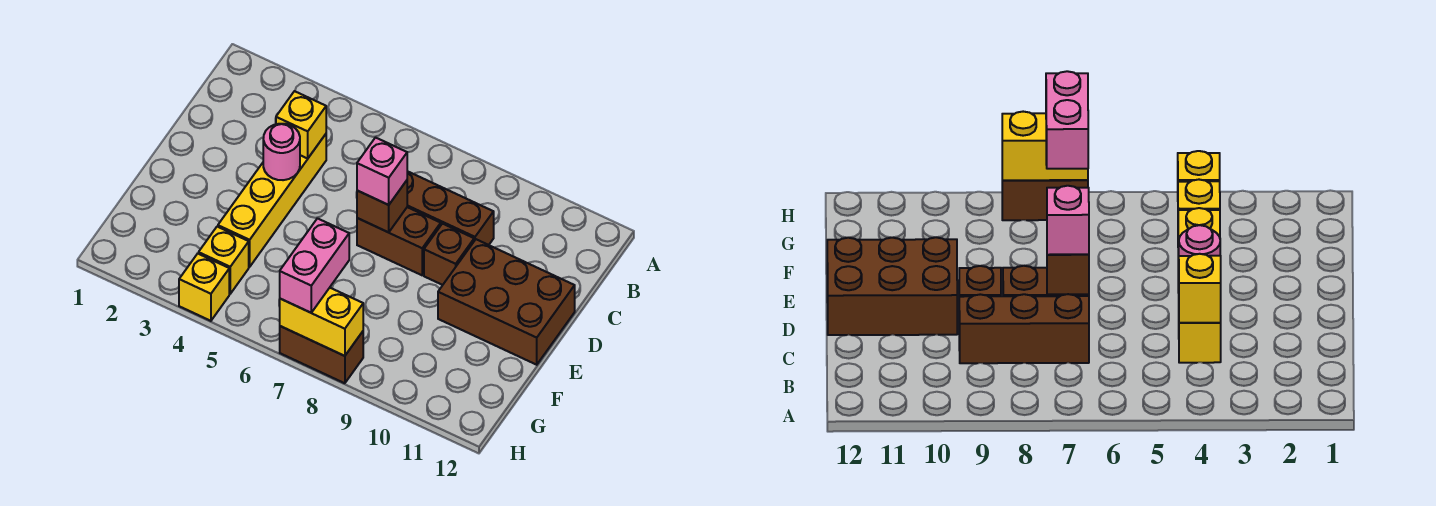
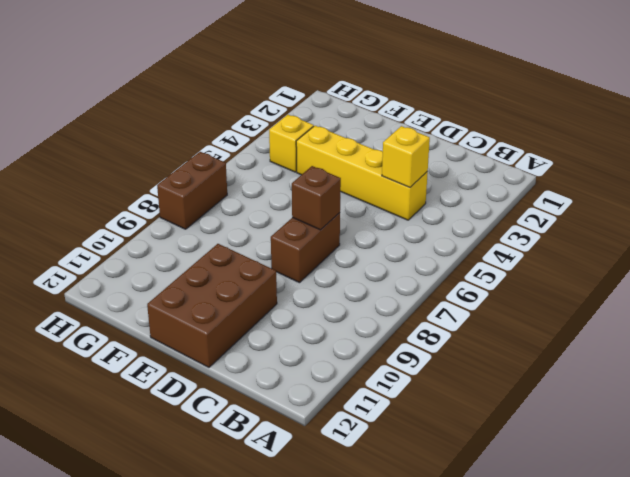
none -> brown brick C7:C9 level 1
none -> brown brick D9 level 1
none -> yellow brick H4 level 1

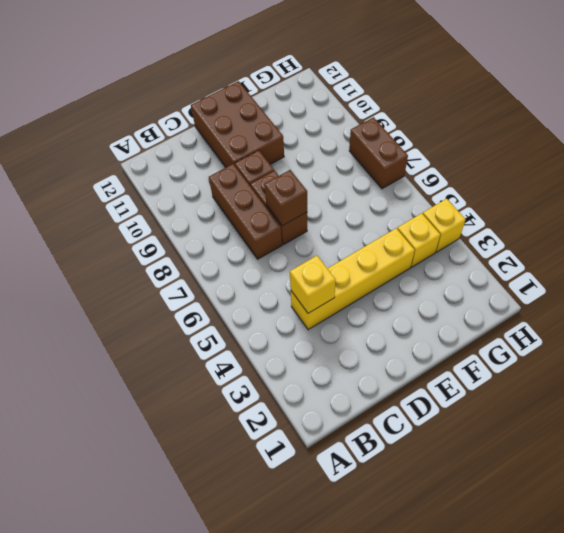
none -> pink round brick D4 level 2
none -> yellow brick H7:H8 level 2
none -> pink brick D7 level 3

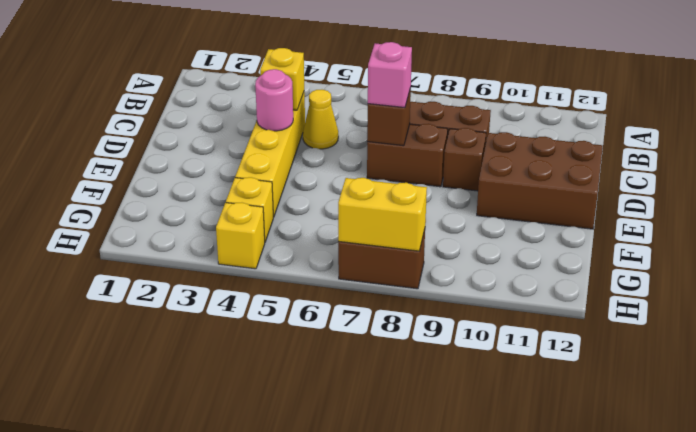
yellow cone C5 level 1 -> none
none -> pink brick G7:H7 level 3

